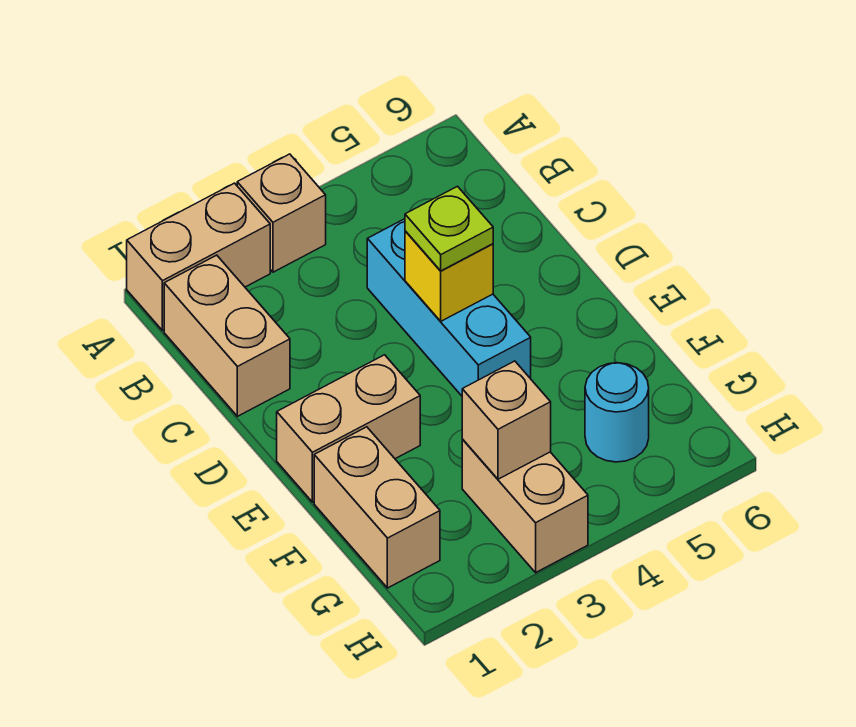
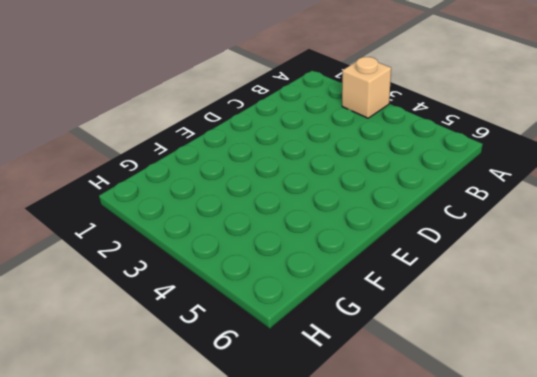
none -> tan brick A1:A2 level 1
none -> tan brick B1:C1 level 1

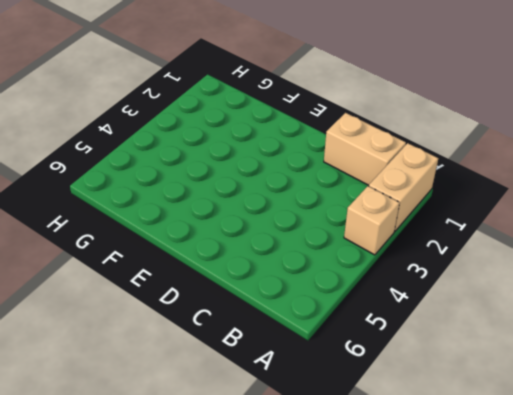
none -> cyan brick C4:E4 level 1
none -> tan brick E1:E2 level 1

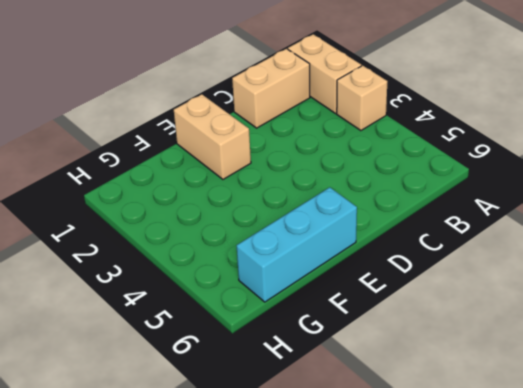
cyan brick E6:G6 level 1 -> cyan brick C4:E4 level 1
none -> tan brick F1:G1 level 1
none -> tan brick G3:H3 level 1

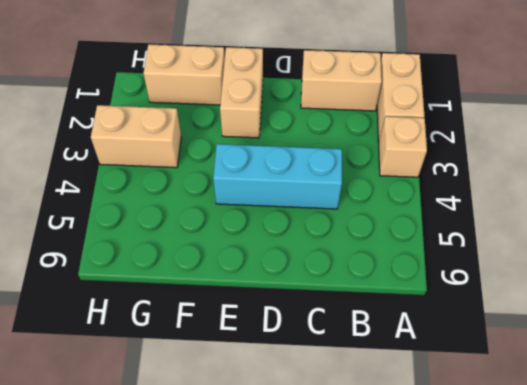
none -> cyan round brick G5 level 1
none -> yellow brick D4 level 2

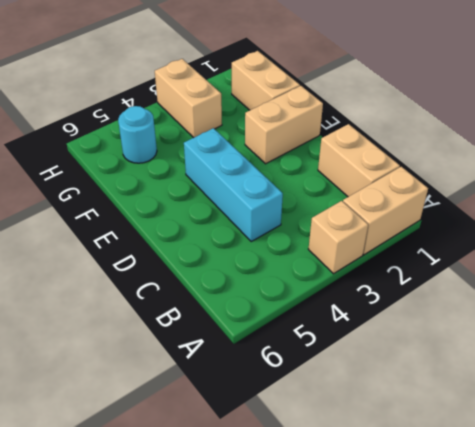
none -> yellow brick D4 level 2
none -> tan brick G3 level 2

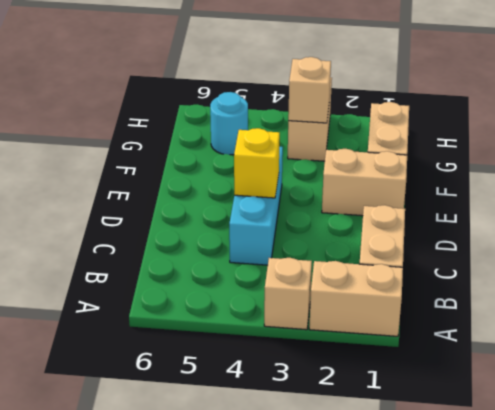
none -> lime plate D4 level 3

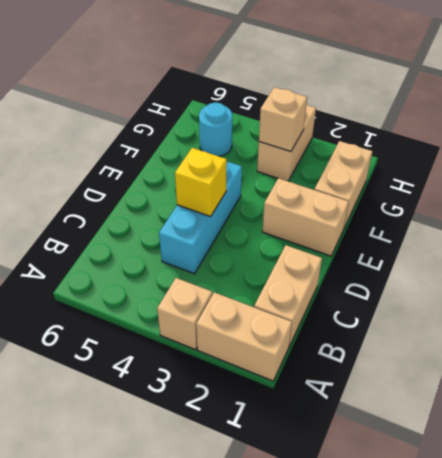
none -> lime plate D4 level 3

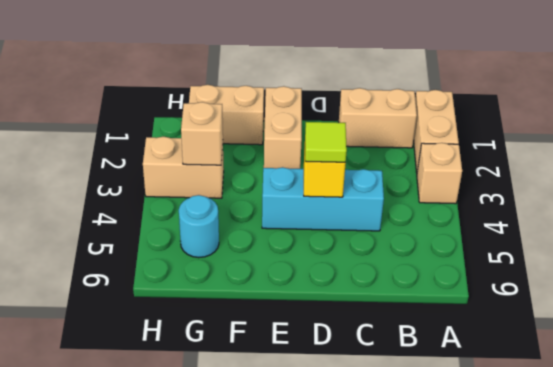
lime tile D4 level 3 -> lime plate D4 level 3

